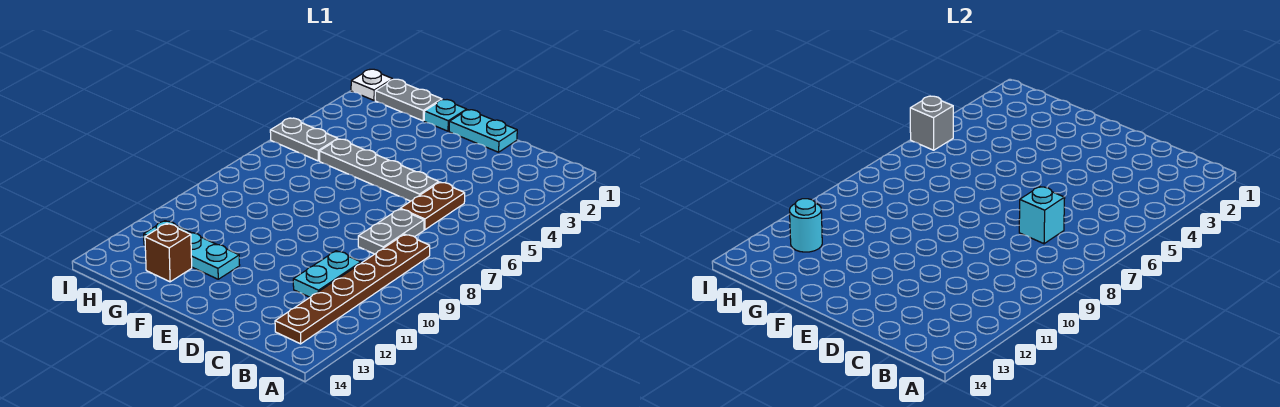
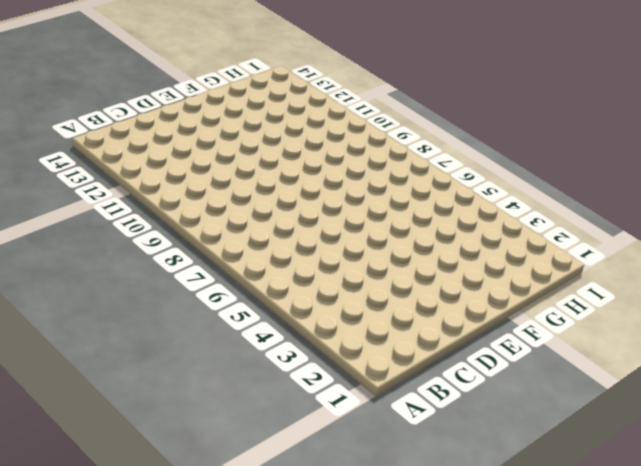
none -> brown plate B8:B13 level 1
none -> brown plate C5:C6 level 1
none -> grey plate C7:C8 level 1

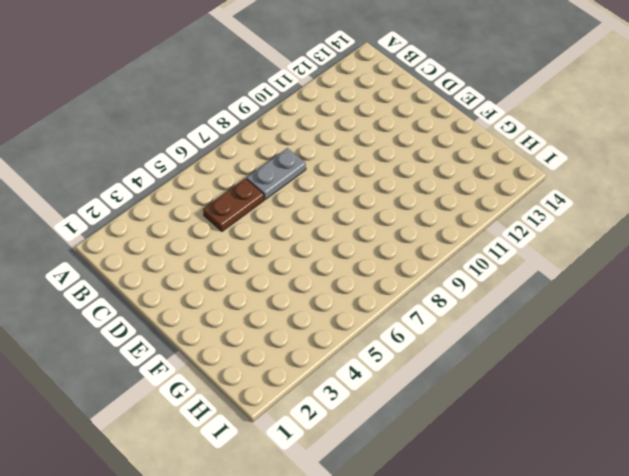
none -> brown plate B8:B13 level 1
none -> cyan plate C10:C11 level 1
none -> cyan plate D1:E1 level 1

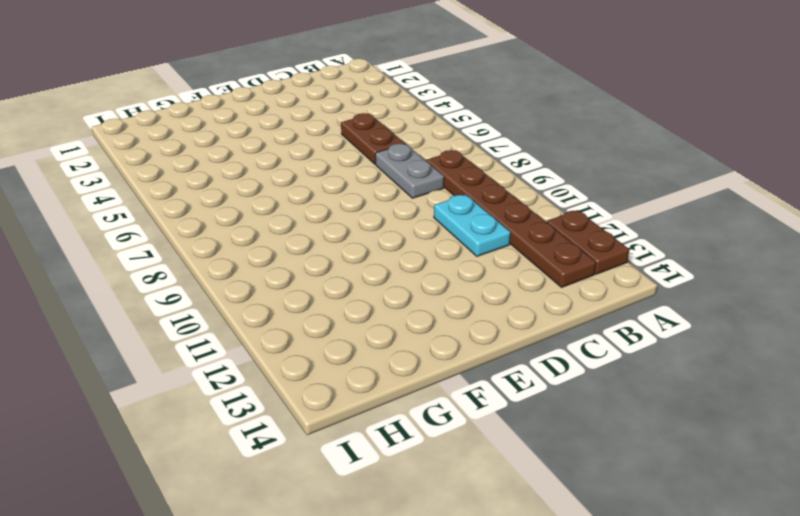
brown plate A12:A13 level 1 -> none
none -> cyan plate D1:E1 level 1
none -> grey plate D5:G5 level 1
none -> cyan plate F1 level 1

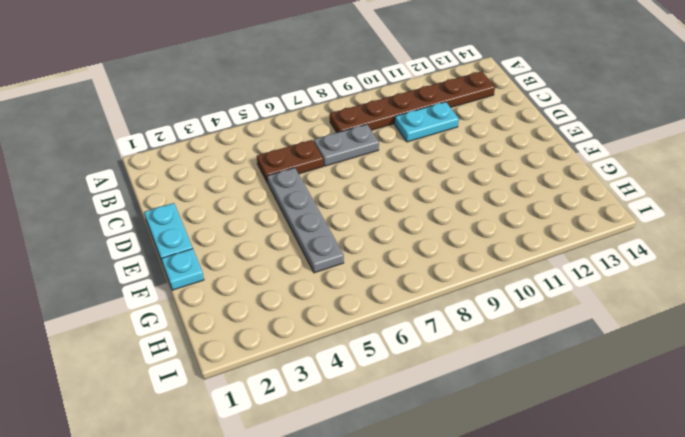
none -> cyan plate F12:H12 level 1
none -> grey plate G1:H1 level 1
none -> brown brick G13 level 1

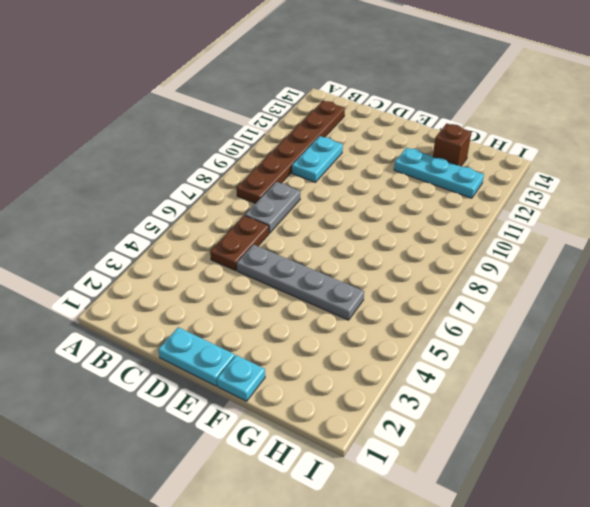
none -> grey plate G1:H1 level 1
none -> grey plate H5:I5 level 1
none -> white plate I1 level 1

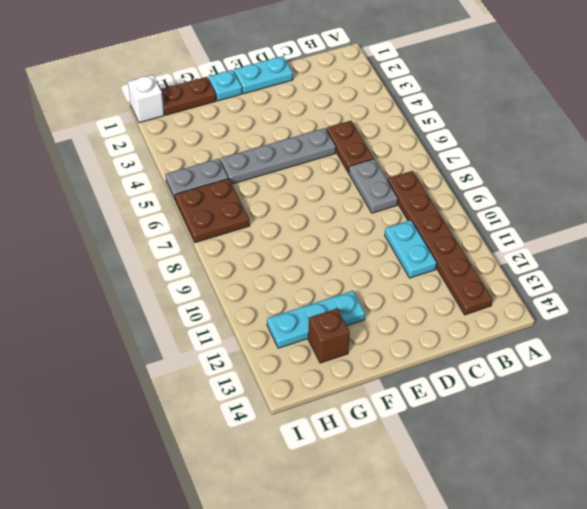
brown plate G1:H1 level 1 -> grey plate G1:H1 level 1
brown plate H6:I7 level 1 -> none
white brick I1 level 1 -> white plate I1 level 1
none -> cyan brick C7 level 2
none -> cyan round brick H12 level 2
none -> grey brick I5 level 2

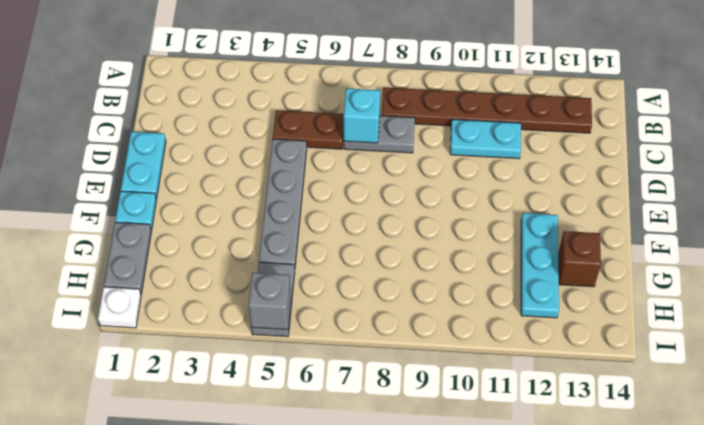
none -> cyan round brick H12 level 2

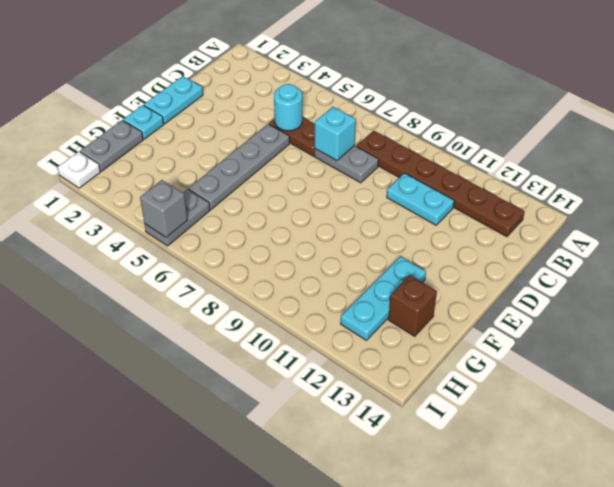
cyan round brick C5 level 2 -> cyan round brick H12 level 2

